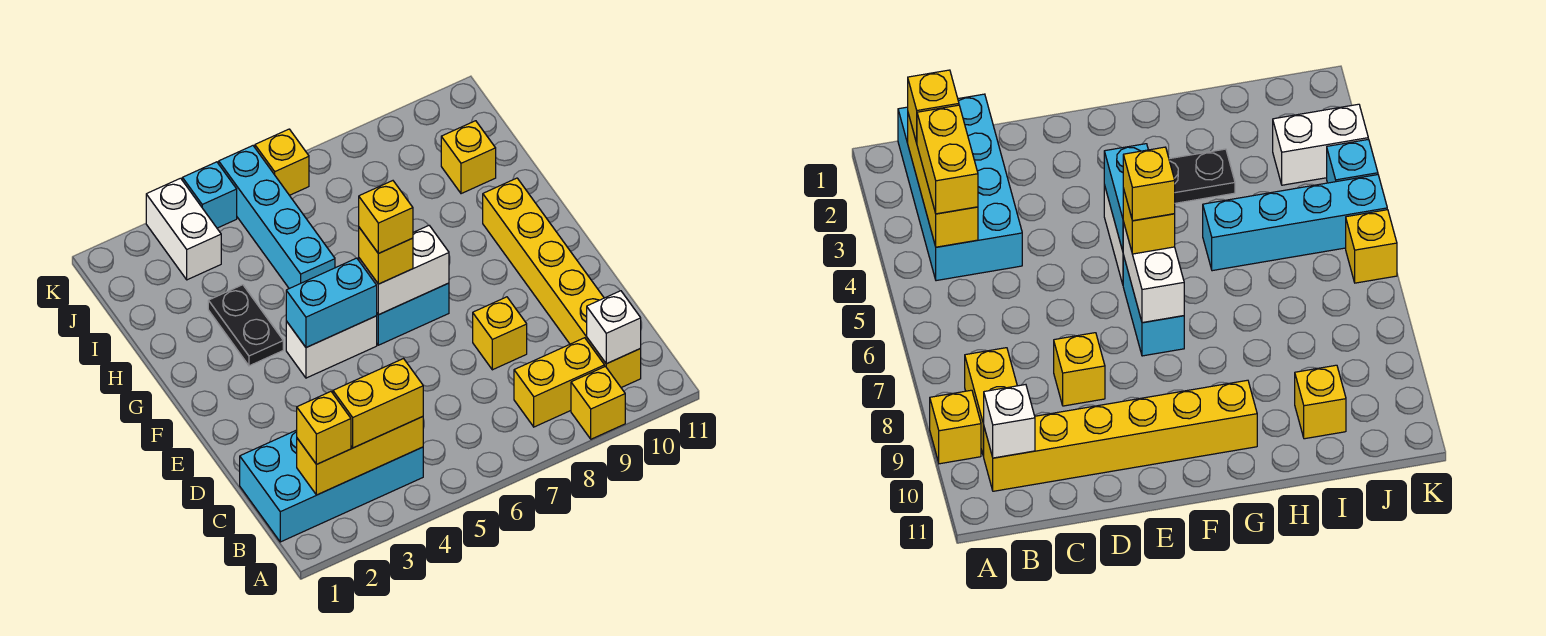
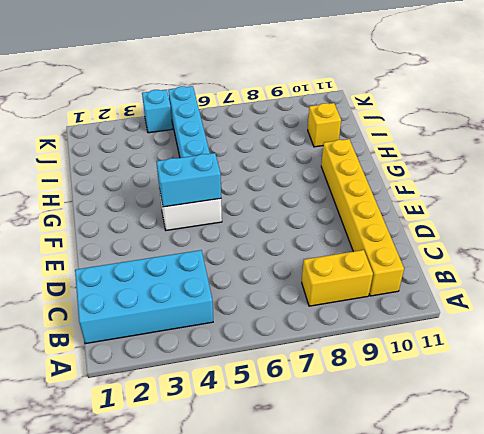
none -> yellow brick A9 level 1
none -> yellow brick D8 level 1
none -> cyan brick F6:F7 level 1

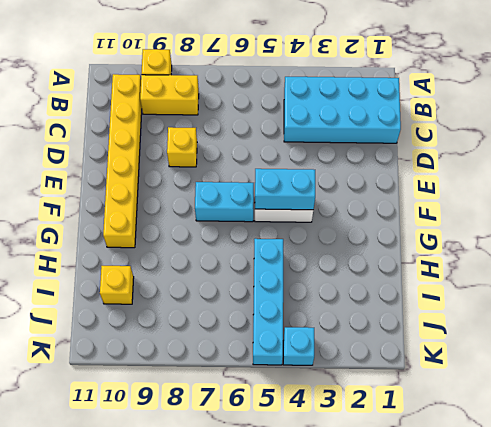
none -> black plate G3:H3 level 1
none -> white brick J3:K3 level 1
none -> yellow brick K6 level 1

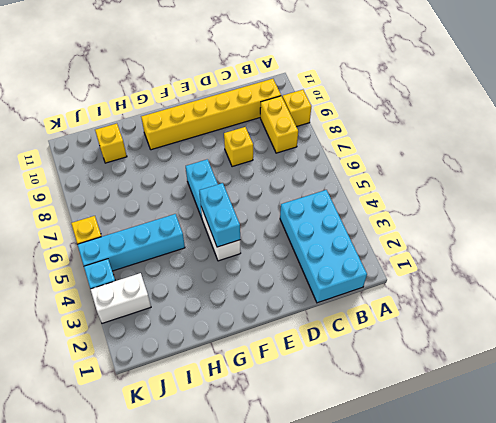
none -> black plate G3:H3 level 1
none -> yellow brick B2:B4 level 2
none -> white brick B10 level 2

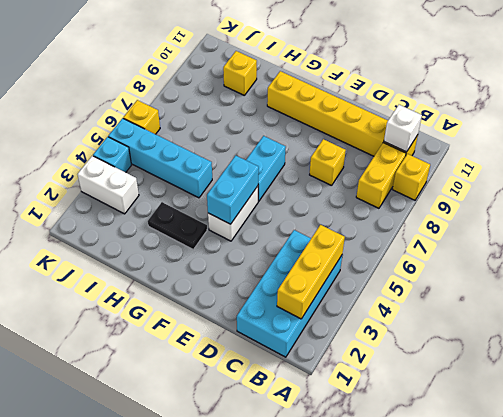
none -> white brick F6:F7 level 2
none -> yellow brick B2 level 3
none -> yellow brick B3:B4 level 3

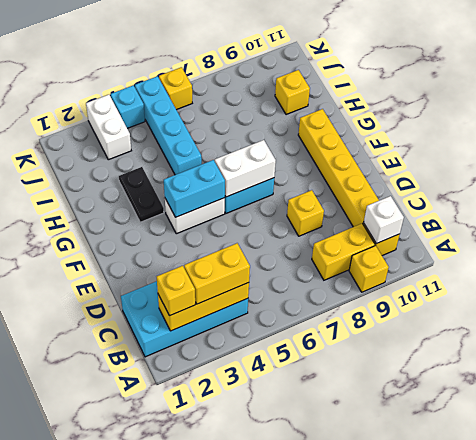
none -> yellow brick F6 level 3
none -> yellow brick F6 level 4

